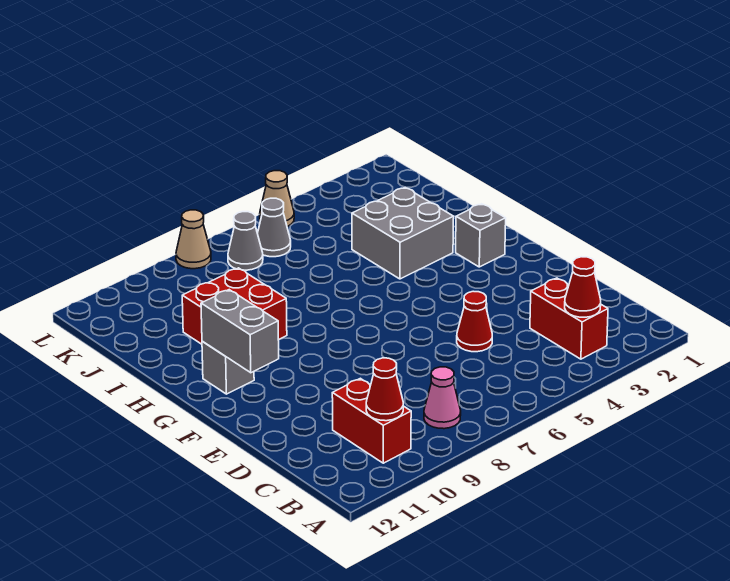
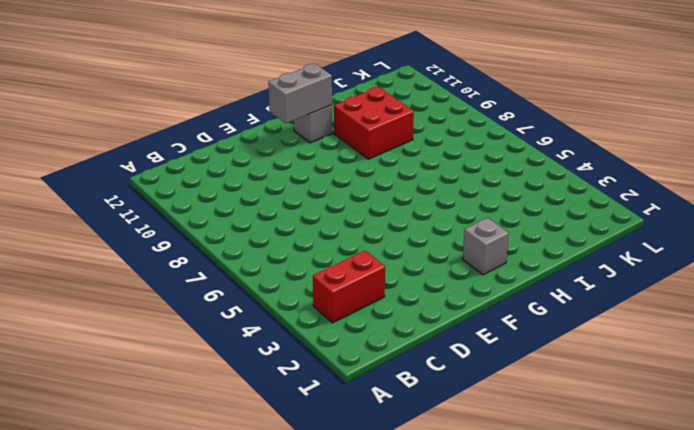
none -> pink cone B8 level 1
none -> red brick B10:C10 level 1
none -> red cone D5 level 1

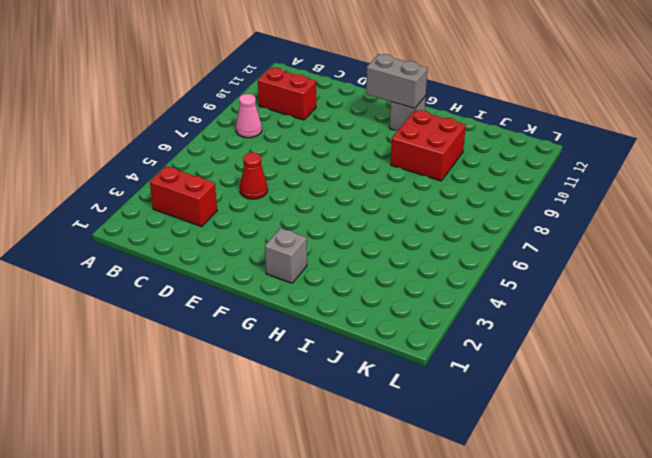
none -> grey brick H3:I4 level 1
none -> grey cone K6 level 1
none -> grey cone K7 level 1

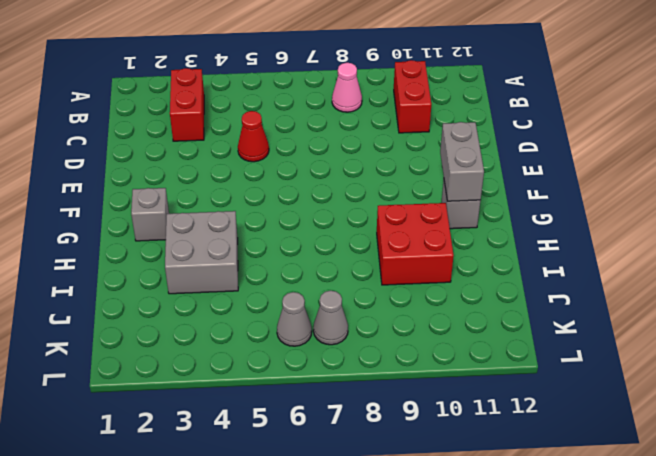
none -> tan cone L5 level 1
none -> tan cone L8 level 1
none -> red cone B3 level 2

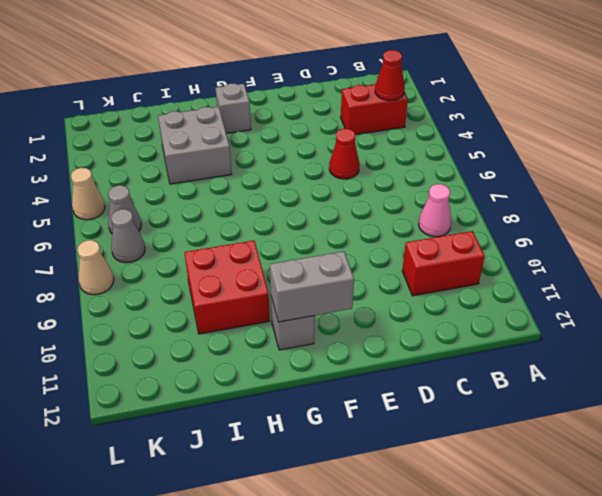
none -> red cone B10 level 2

